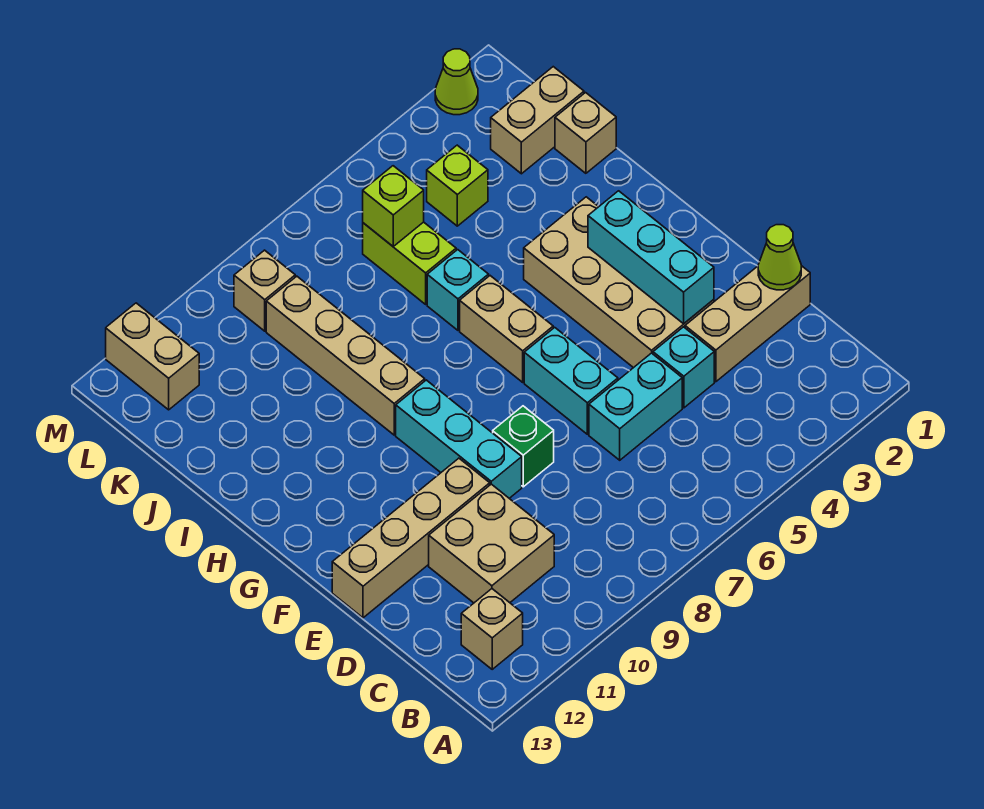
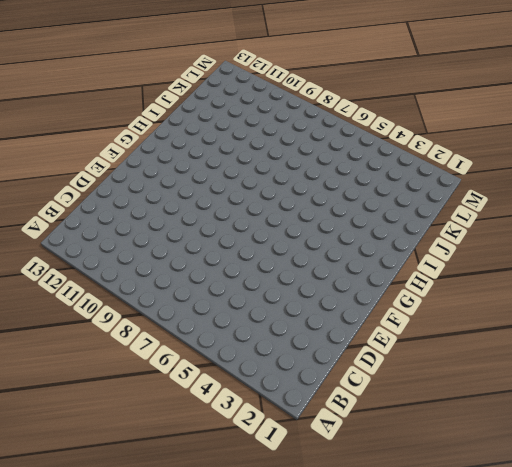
none -> tan brick B12 level 1
none -> tan brick C10:D11 level 1
none -> tan brick D1:D3 level 1

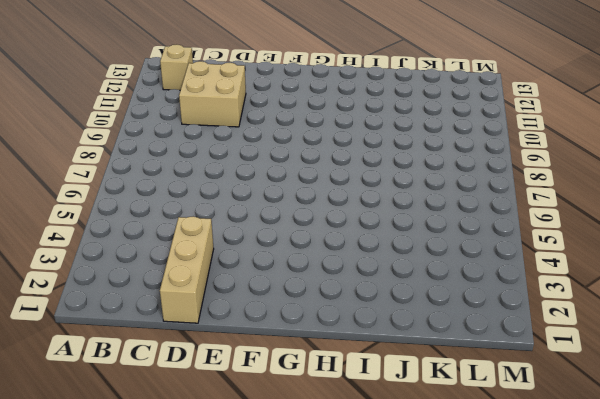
none -> cyan brick D4 level 1
none -> cyan brick D5:D6 level 1
none -> tan brick E3:H4 level 1

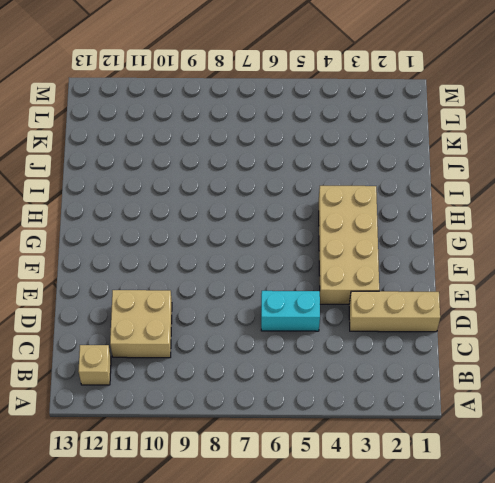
none -> cyan brick D4 level 1
none -> cyan brick E6:F6 level 1
none -> green brick E8 level 1

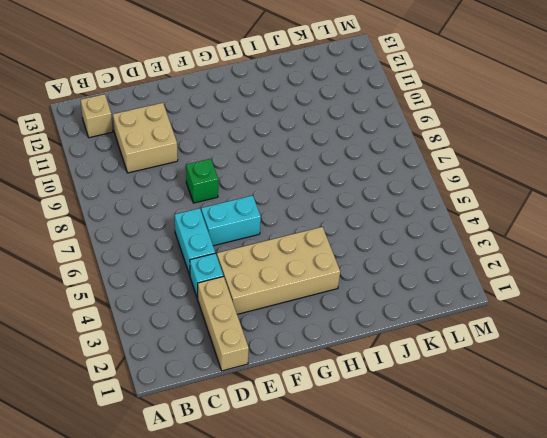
none -> cyan brick E9:G9 level 1
none -> tan brick E10:E13 level 1
none -> tan brick G6:H6 level 1

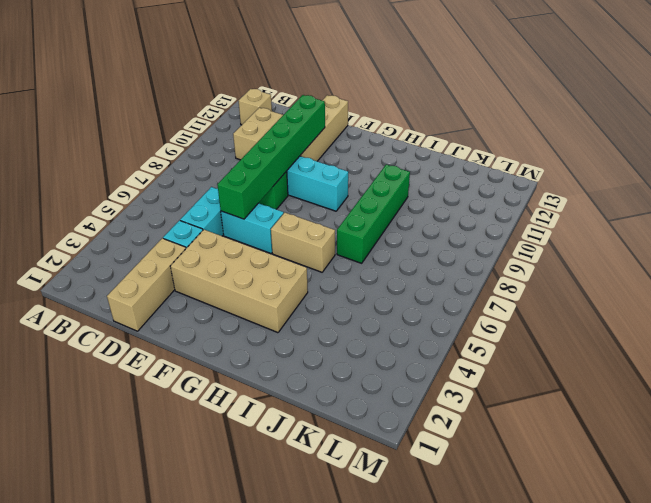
green brick E6:E11 level 2 -> none
green brick I7:I10 level 1 -> tan brick H9:K9 level 1
none -> cyan brick I6 level 1
none -> tan brick J1 level 1
none -> lime brick J6:K6 level 1

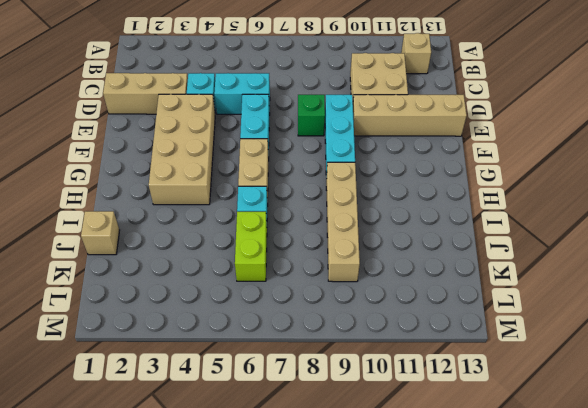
none -> tan brick K1:K2 level 1
none -> lime brick K4 level 1
none -> tan brick L9 level 1

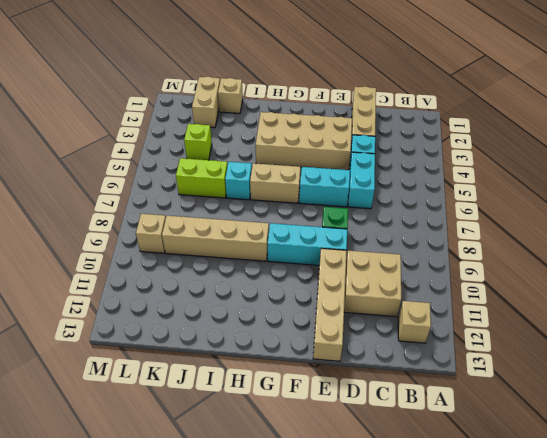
none -> tan brick L12:M12 level 1
none -> lime cone M2 level 1
none -> lime cone D1 level 2

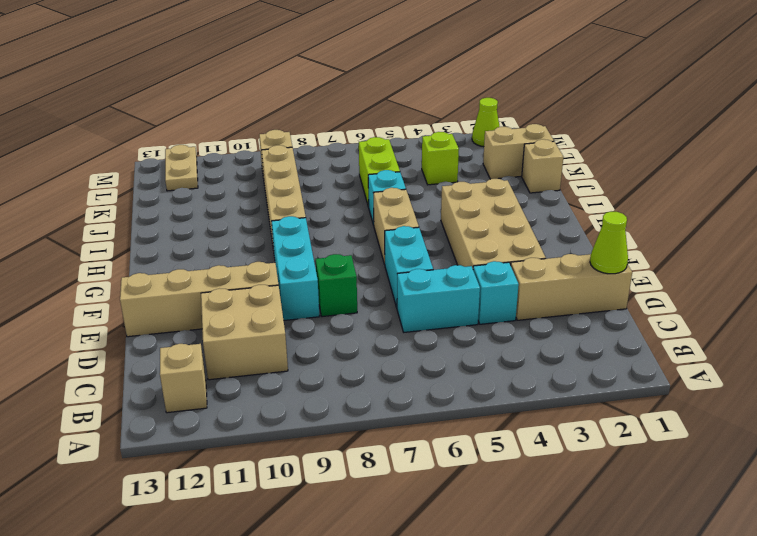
tan plate L12:M12 level 1 -> tan brick L12:M12 level 1
none -> cyan brick E3:G3 level 2
none -> lime brick K6 level 2

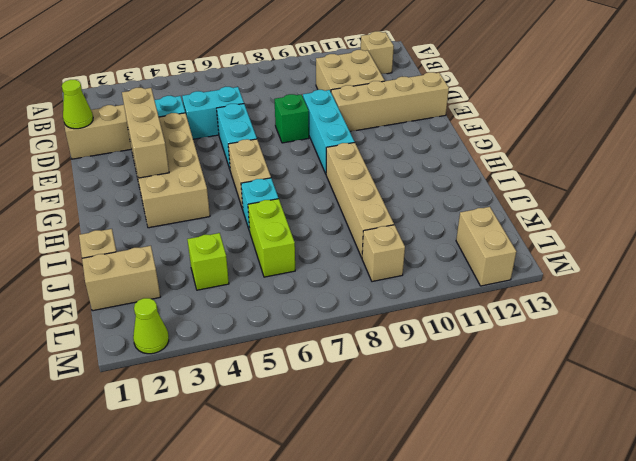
tan brick E3:G3 level 2 -> cyan brick E3:G3 level 2
none -> lime brick K6 level 2

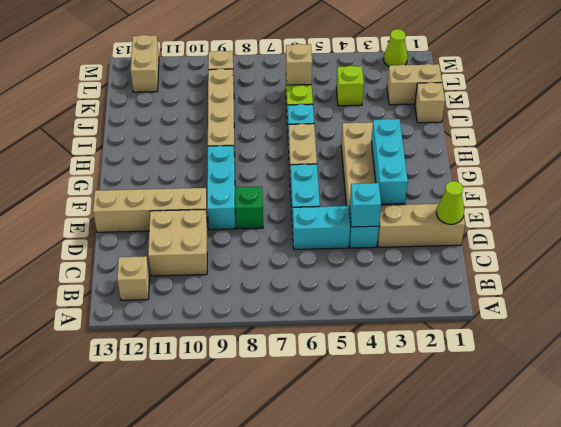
cyan brick D4 level 2 -> none
tan brick K6 level 2 -> lime brick K6 level 2

